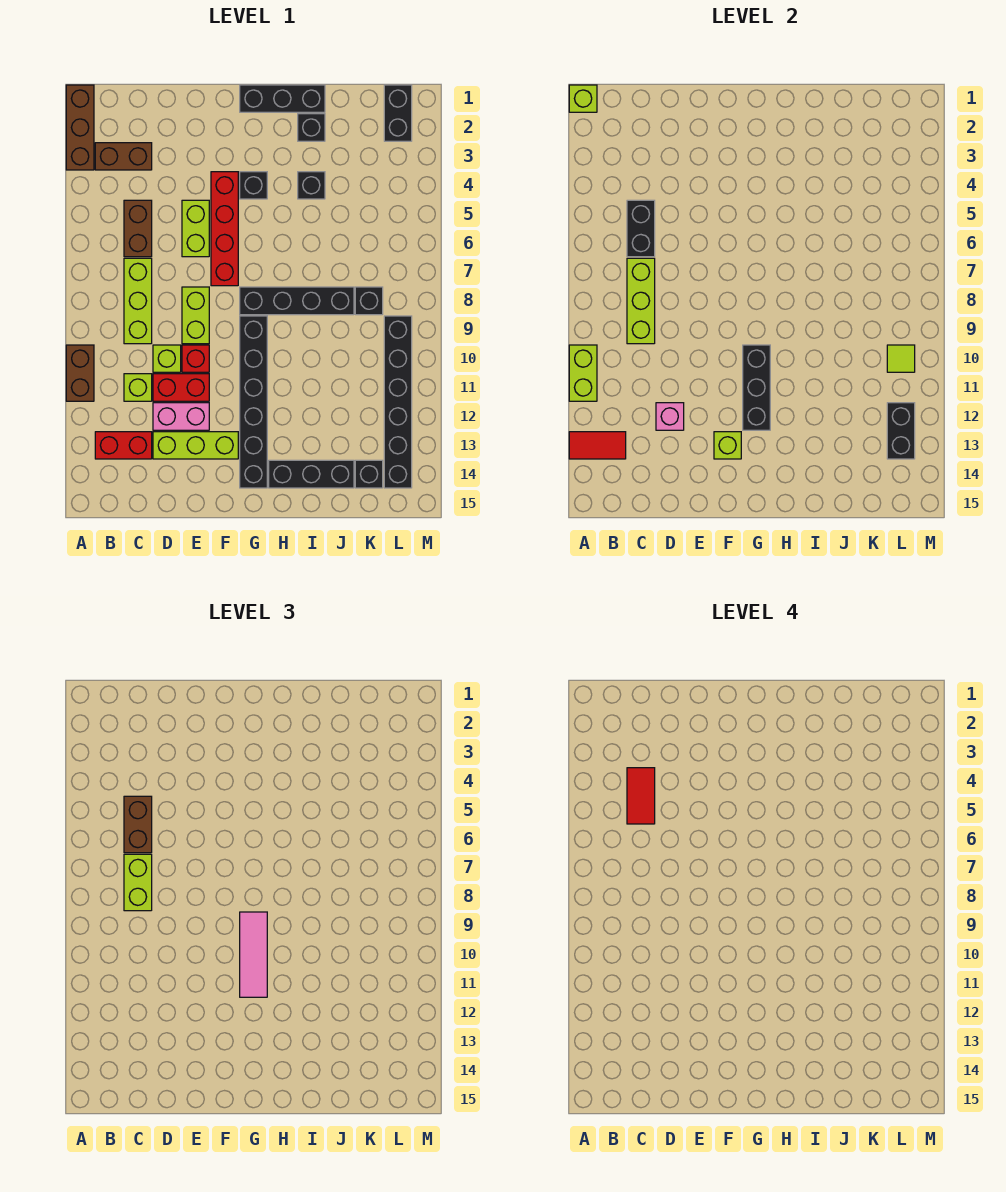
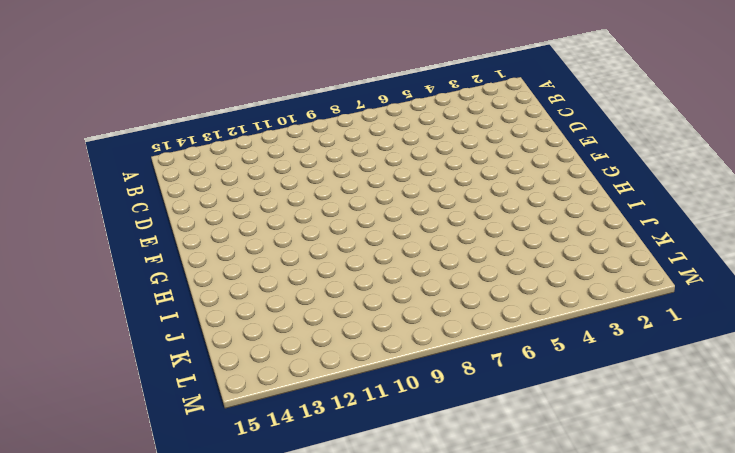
none -> brown brick A1:A3 level 1
none -> brown brick A10:A11 level 1
none -> brown brick B3:C3 level 1
none -> red brick B13:C13 level 1

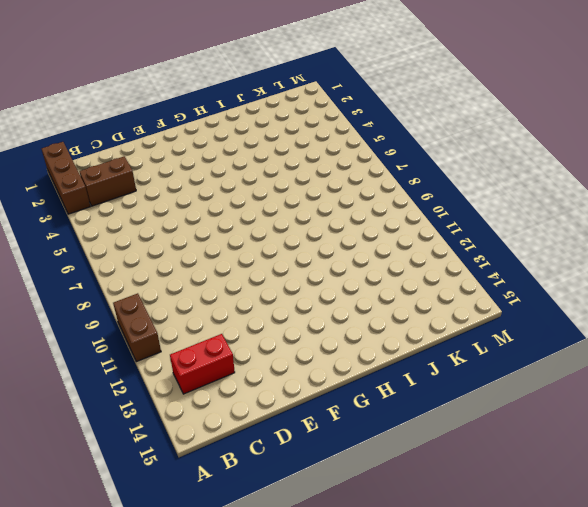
none -> brown brick C5:C6 level 1
none -> lime brick C7:C9 level 1
none -> lime brick C11 level 1
none -> lime brick D10 level 1

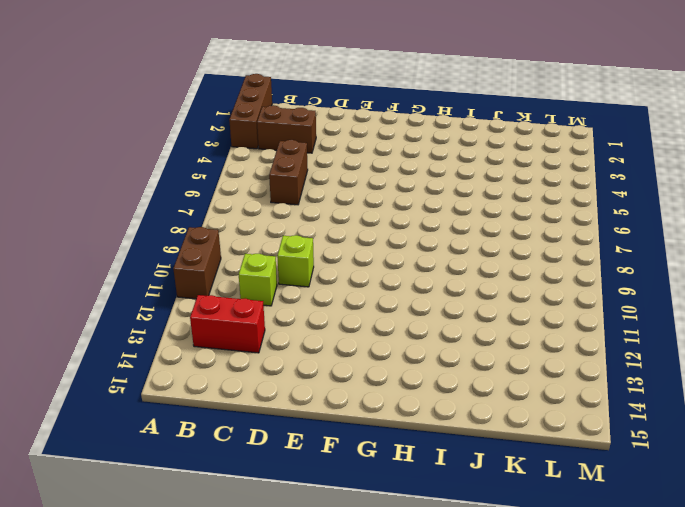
none -> lime brick C7:C9 level 1
none -> red brick D11:E11 level 1
none -> pink brick D12:E12 level 1
none -> lime brick D13:F13 level 1

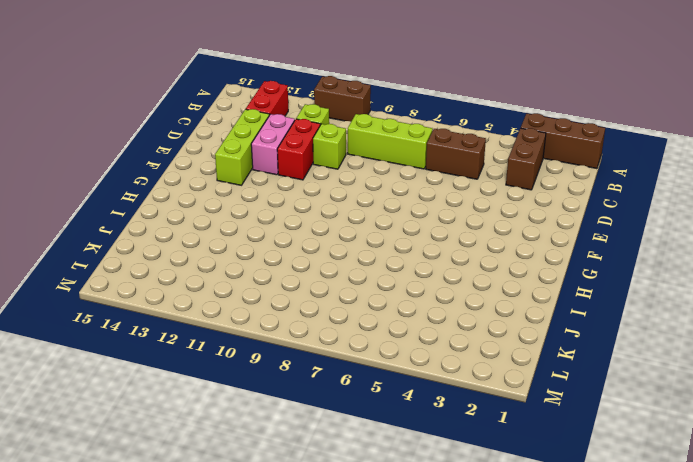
none -> lime brick E5:E6 level 1
none -> lime brick E8:E9 level 1
none -> red brick E10 level 1
none -> red brick F4:F7 level 1

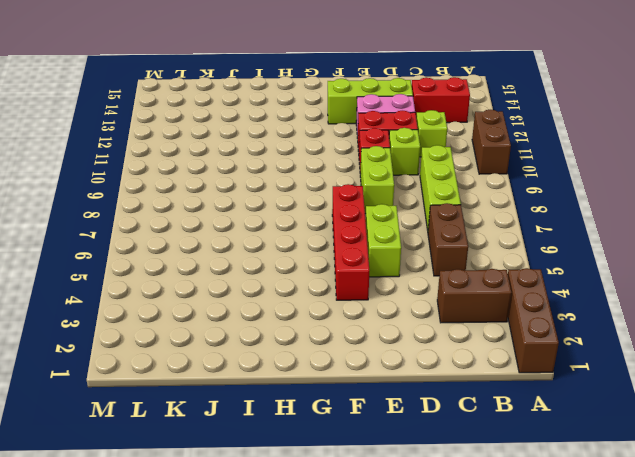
none -> black brick G1:I1 level 1
none -> black brick G4 level 1
none -> black brick G8:J8 level 1
none -> black brick G9:G14 level 1

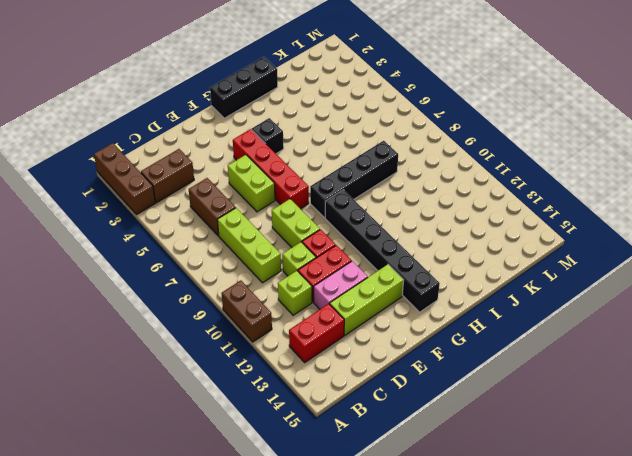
none -> black brick H14:J14 level 1
none -> black brick I2 level 1
none -> black brick I4 level 1
none -> black brick K8 level 1

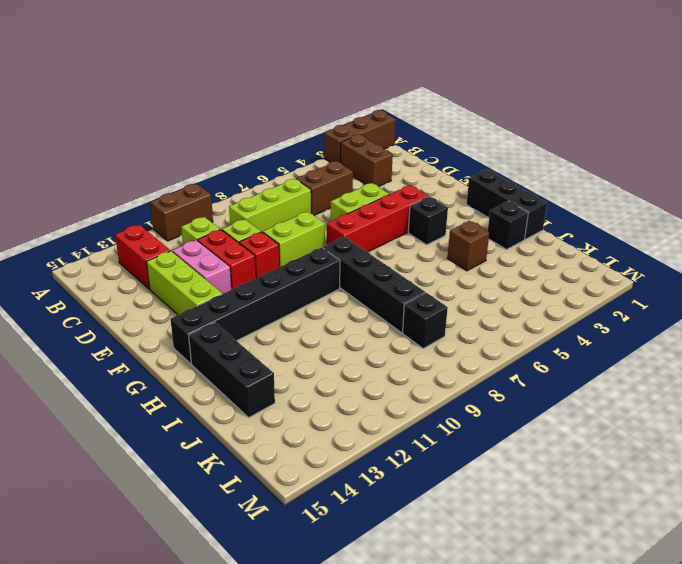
brown brick I4 level 1 -> black brick I4 level 1
none -> black brick K14 level 1
none -> black brick L1:L2 level 1
none -> black brick L9:L14 level 1
none -> lime brick A1 level 2

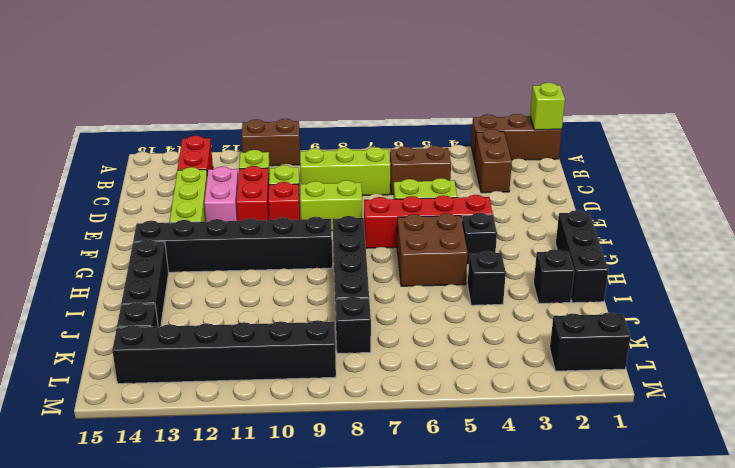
brown brick G5:H6 level 1 -> none
none -> lime brick A10:A11 level 2
none -> red tile A13:B13 level 2
none -> black brick C5:C6 level 2
none -> lime brick C7:C9 level 2

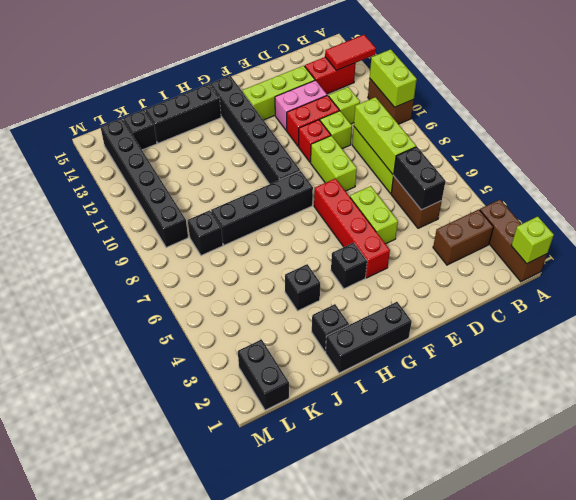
none -> pink brick D12 level 2
none -> lime brick F13 level 2
none -> black brick G10:G12 level 2
none -> lime tile L10 level 2

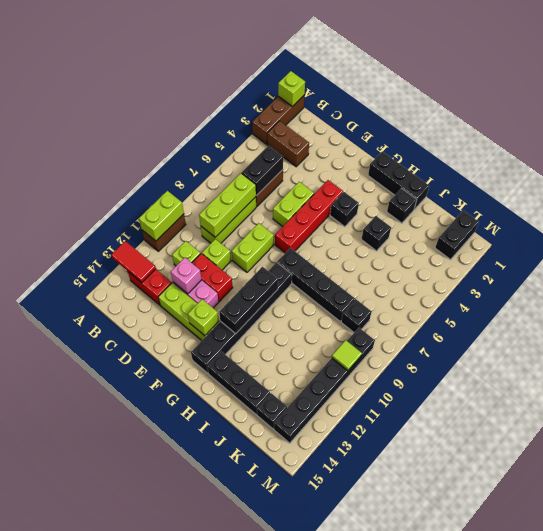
none -> red brick E10 level 1
none -> black brick L12:L13 level 2
none -> brown brick C5:C6 level 3
none -> lime brick C7:C8 level 3

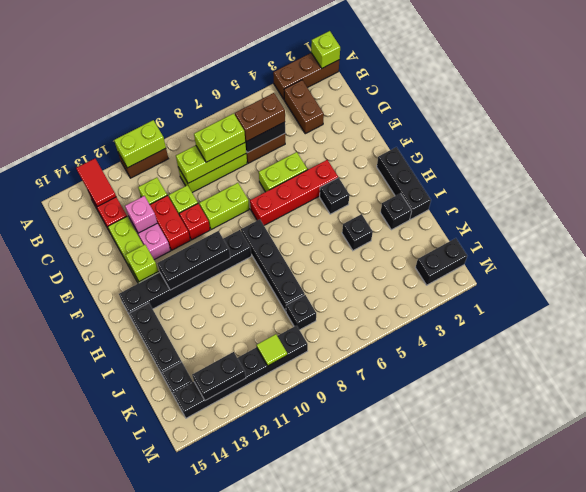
none -> pink tile G9:G11 level 3
none -> red tile C4:C5 level 4

